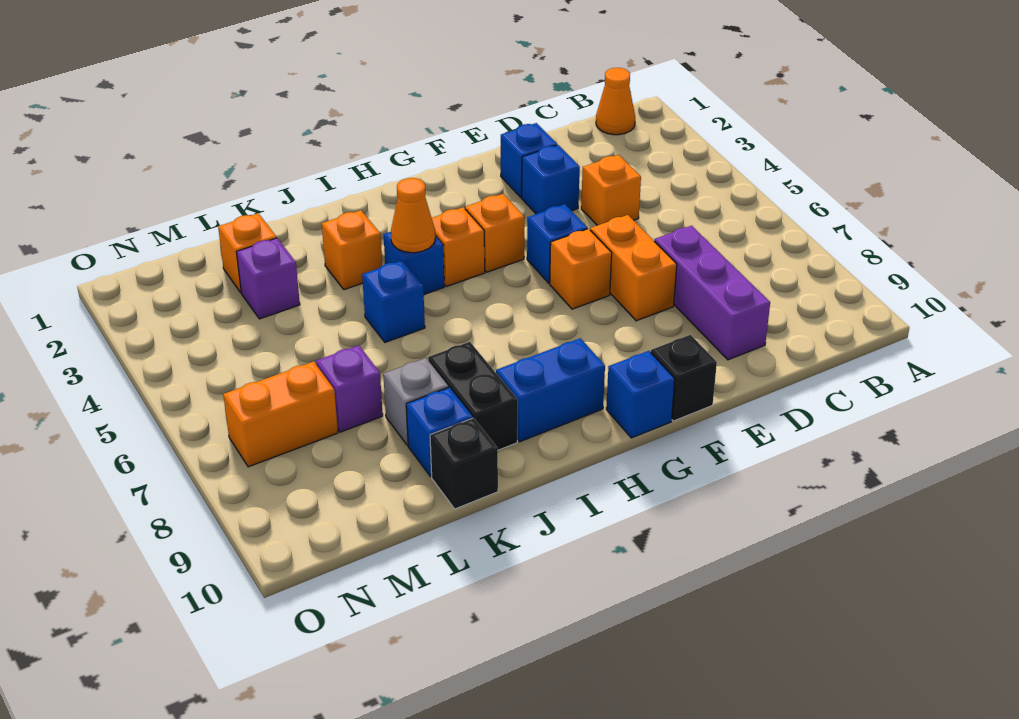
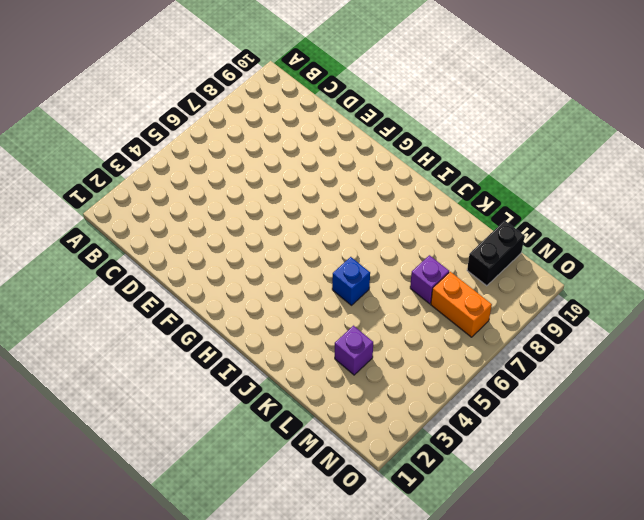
black brick M9:M10 level 1 -> black brick J8:J9 level 1
none -> orange cone B1 level 1
none -> orange brick D4 level 1
none -> purple brick D7:D9 level 1

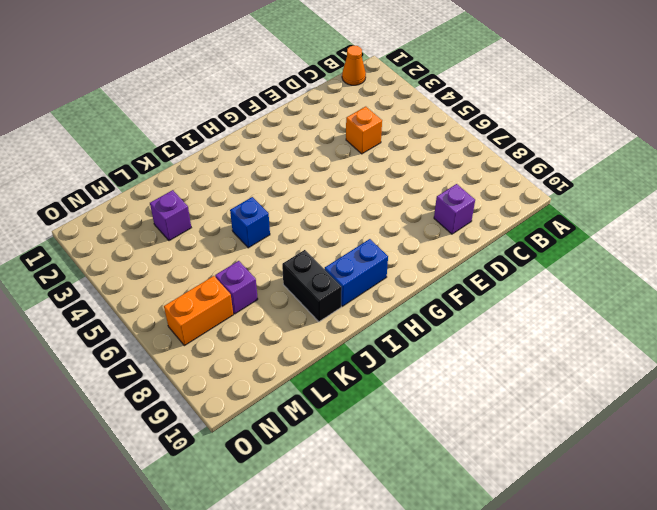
purple brick D9 level 1 -> purple brick D7:D9 level 1
none -> blue brick E2 level 1
none -> blue brick E3 level 1
none -> orange brick E6:E7 level 1

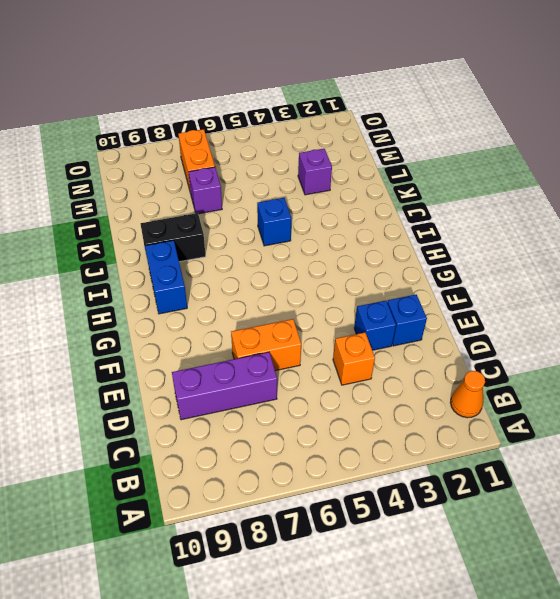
none -> blue brick F5 level 1
none -> orange brick F6 level 1
none -> black brick F10 level 1

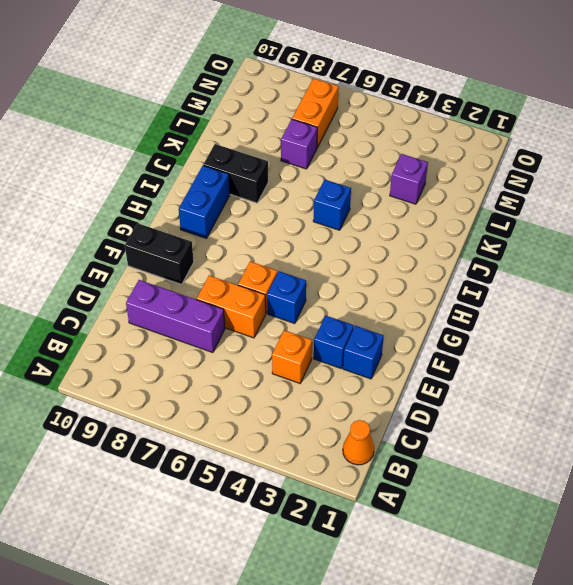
black brick F9:F10 level 1 -> black brick F10 level 1
none -> orange brick G4 level 1
none -> blue brick G10 level 1
none -> orange brick H4 level 1

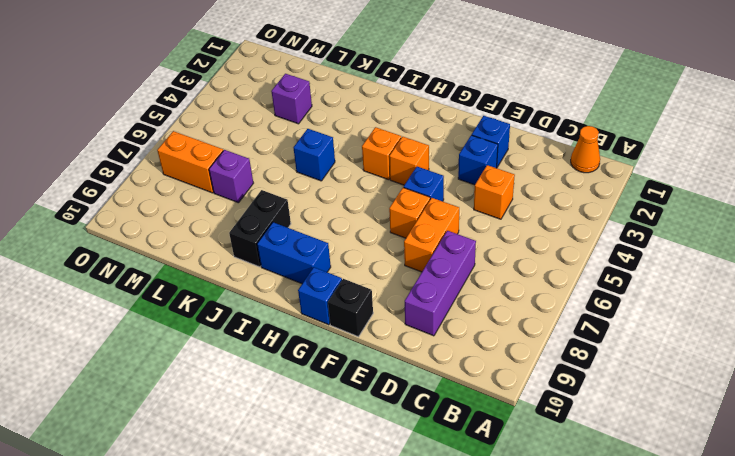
none -> blue brick I4 level 1
none -> orange brick J3 level 1
none -> grey brick K8 level 1

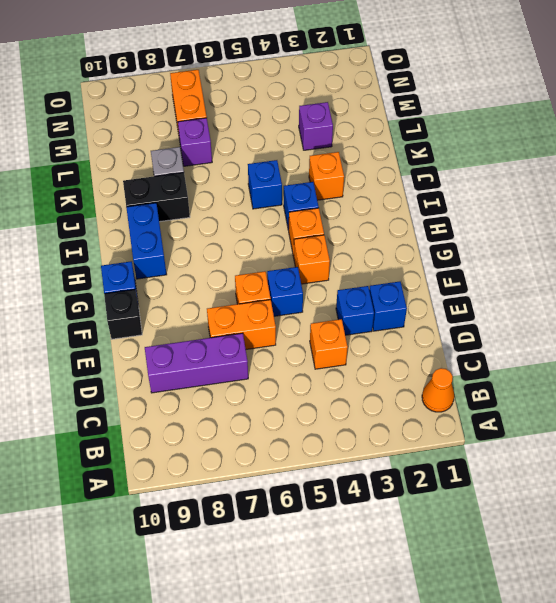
none -> blue brick K9 level 1
none -> black brick K10 level 1
none -> orange brick L2 level 1

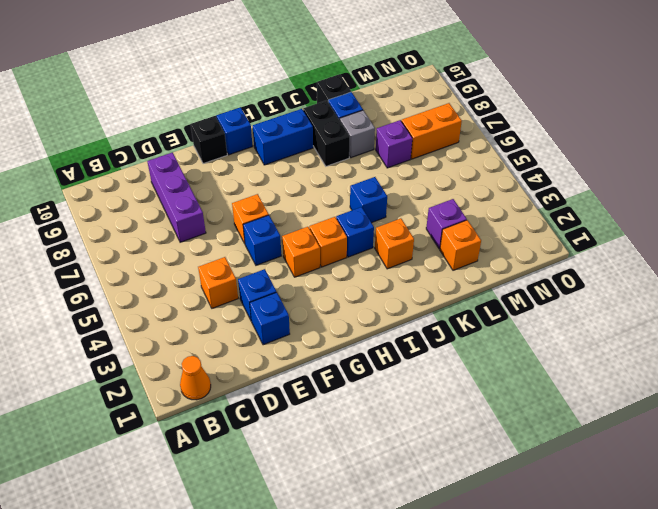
none -> orange brick E6:E7 level 1
none -> orange cone I4 level 2

